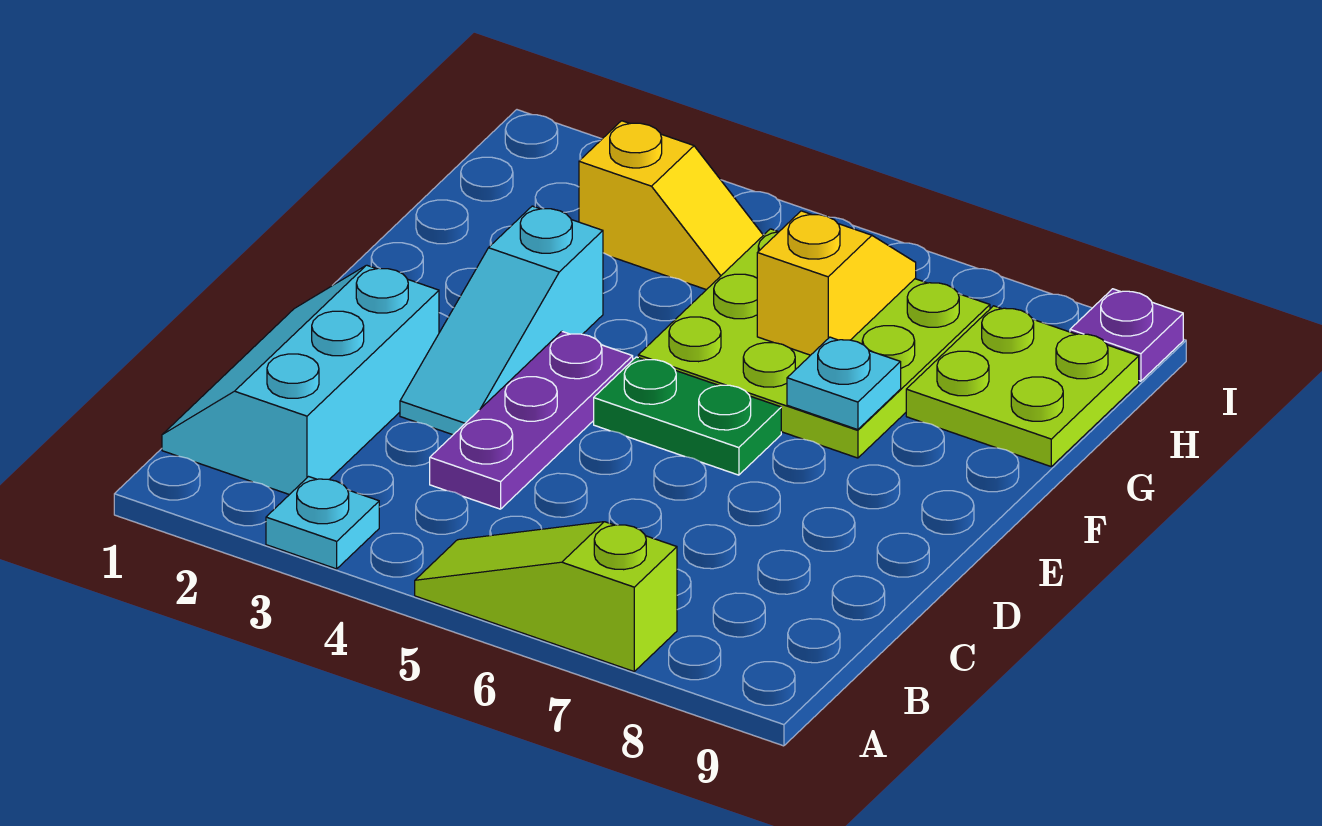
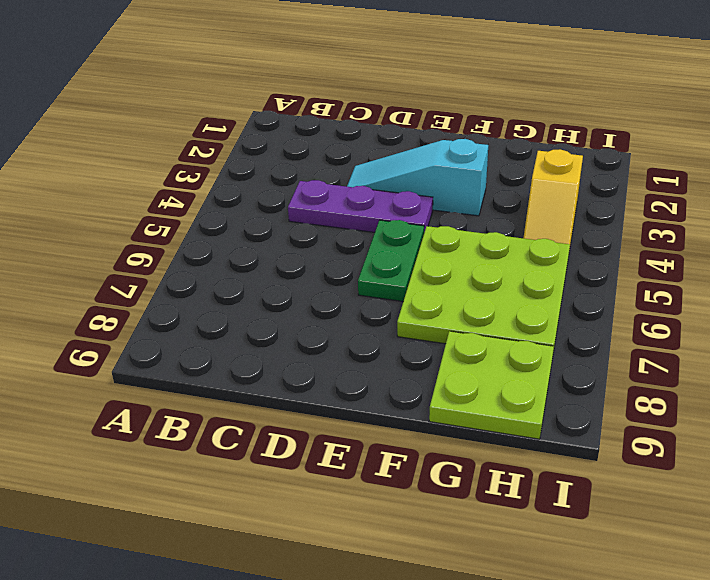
none -> cyan plate A3 level 1
none -> lime slope A5:A7 level 1 top 7
none -> cyan slope B1:D2 level 1 top 2

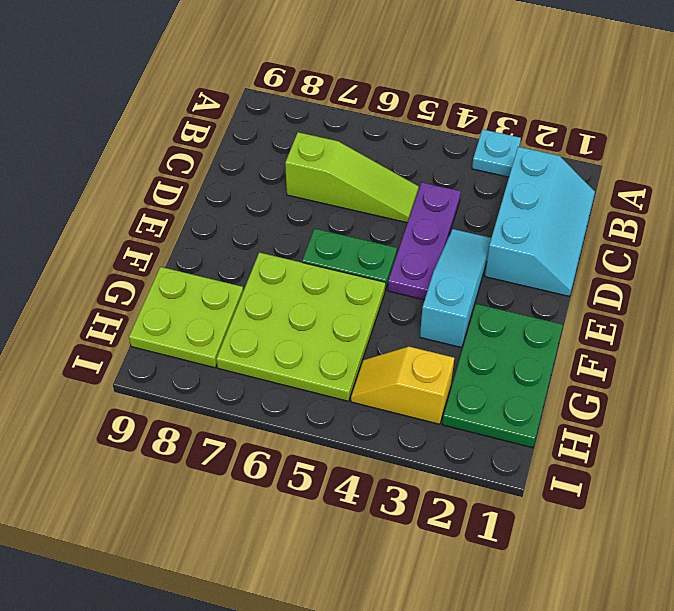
lime slope C5:C7 level 1 top 7 -> lime slope A5:A7 level 1 top 7
green plate F1:H2 level 1 -> none
none -> purple plate I9 level 1
none -> cyan plate F7 level 2
none -> yellow slope G6:H6 level 2 top G

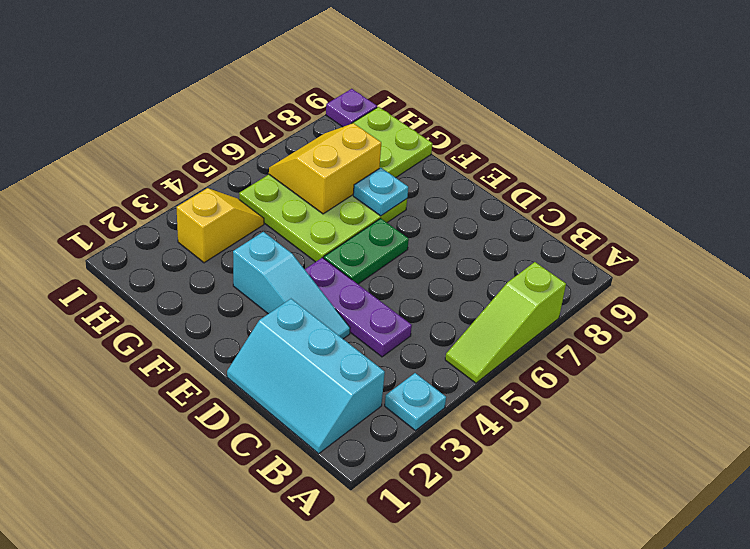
yellow slope G6:H7 level 2 top G -> yellow slope G6:H6 level 2 top G

